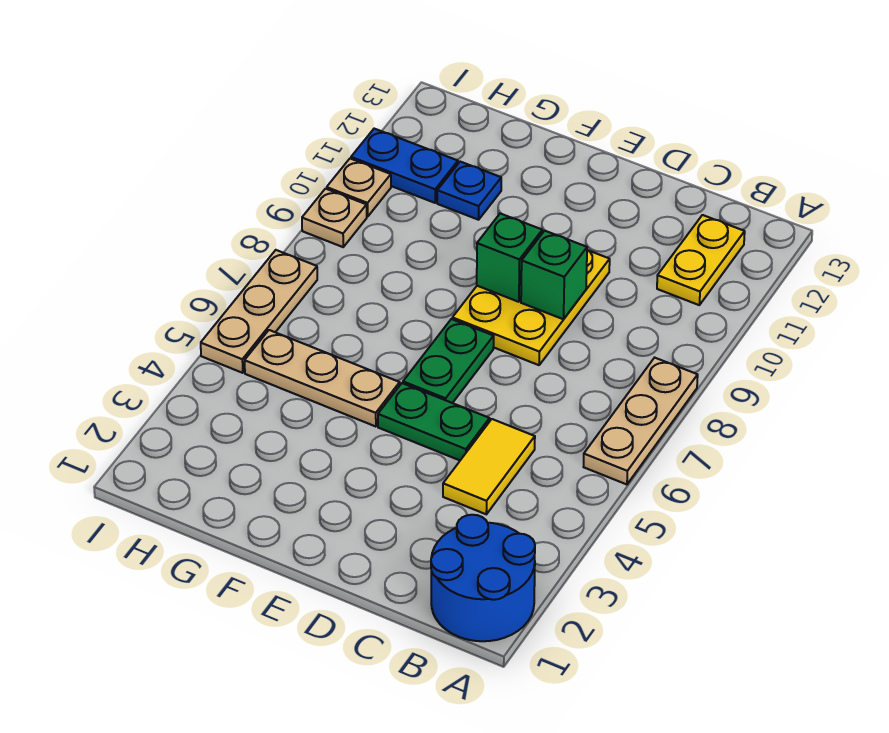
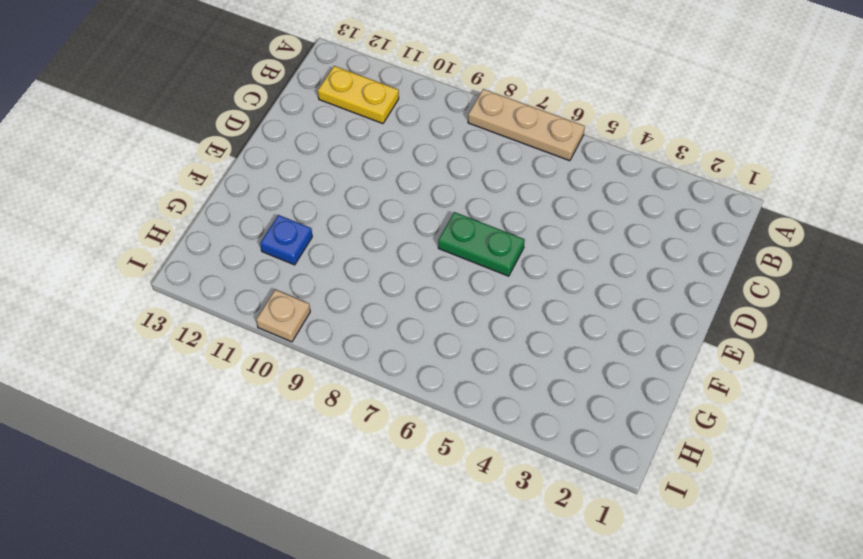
none -> blue round brick A1:B2 level 1
none -> yellow tile C4:C5 level 1
none -> green plate D5:E5 level 1

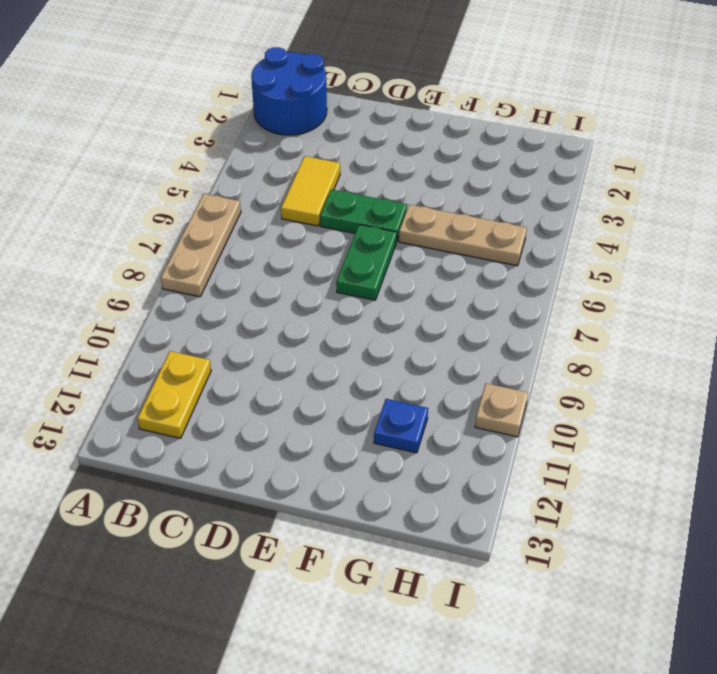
none -> yellow plate D8:E10 level 1
none -> blue plate H11:I11 level 1
none -> tan plate I5:I7 level 1

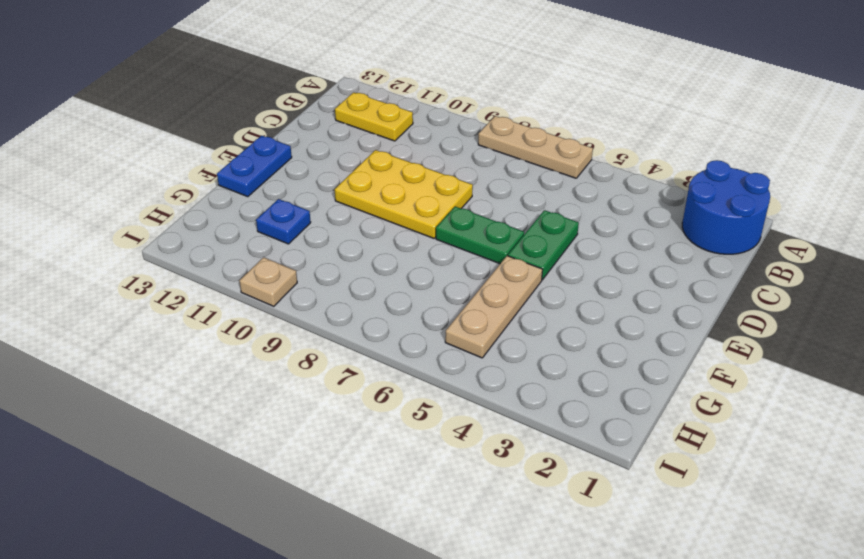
blue plate E13:F13 level 1 -> blue plate H11:I11 level 1
none -> yellow tile C4:C5 level 1
none -> tan plate I5:I7 level 1
none -> tan plate I9 level 1

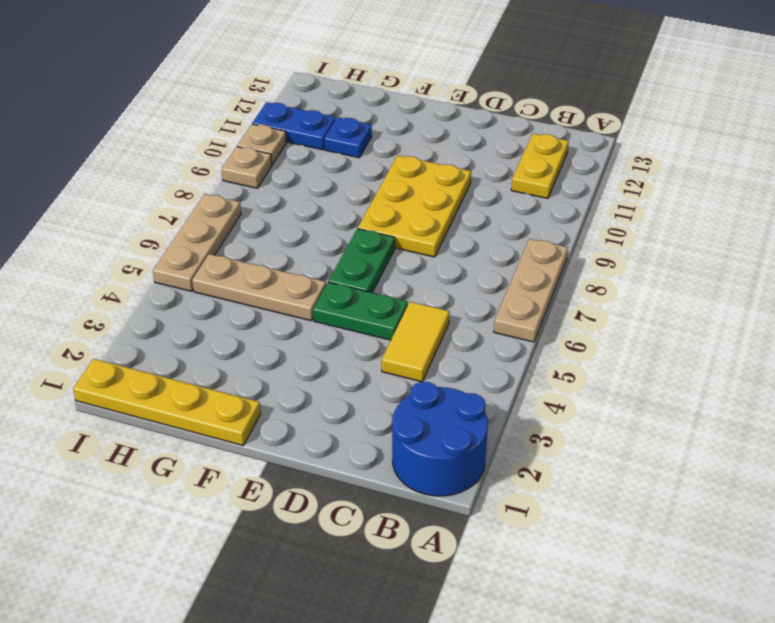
yellow plate F1:I1 level 1 -> none
none -> green brick D9 level 2
none -> green brick E9 level 2

